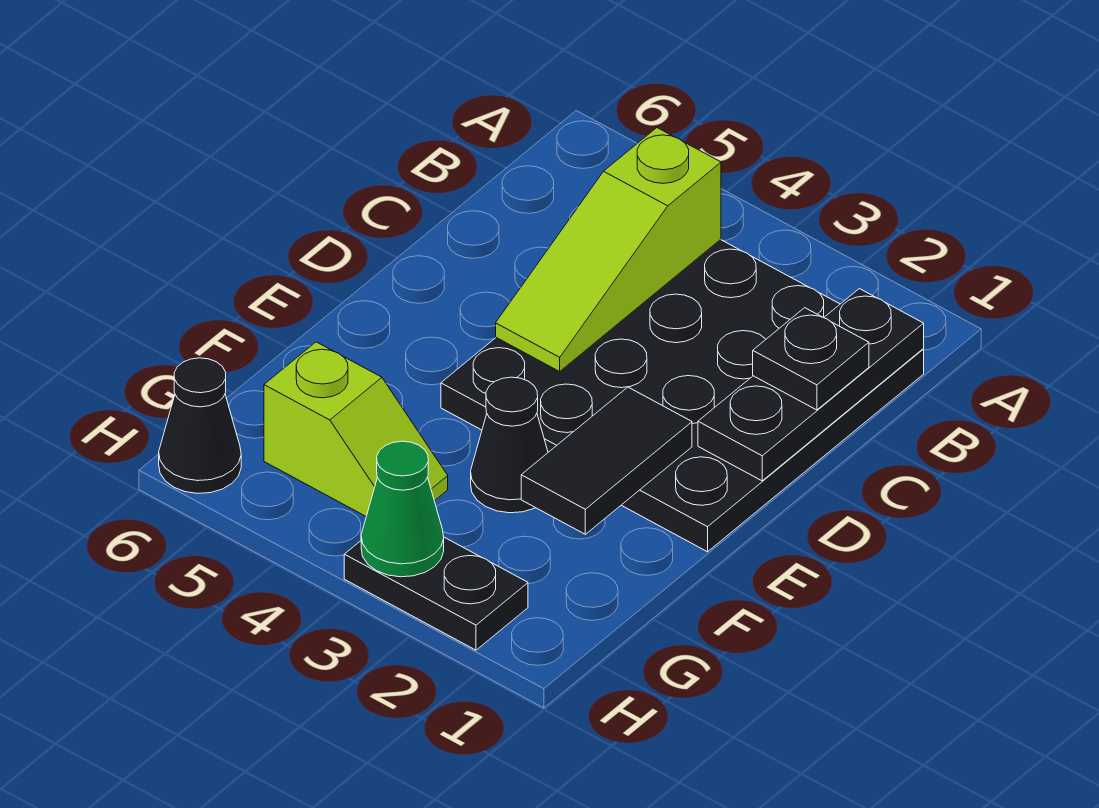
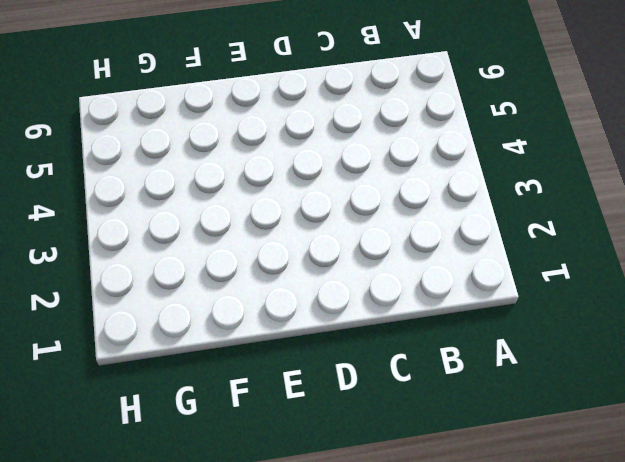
none -> black plate B1:E4 level 1
none -> black cone F3 level 1

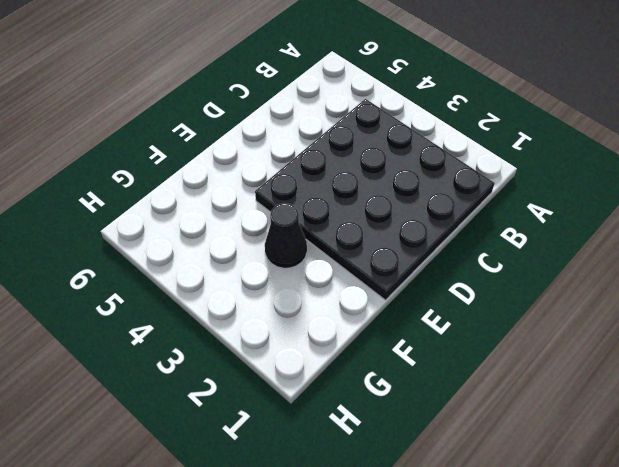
none -> lime slope G4:G5 level 1 top 5
none -> black plate H2:H3 level 1

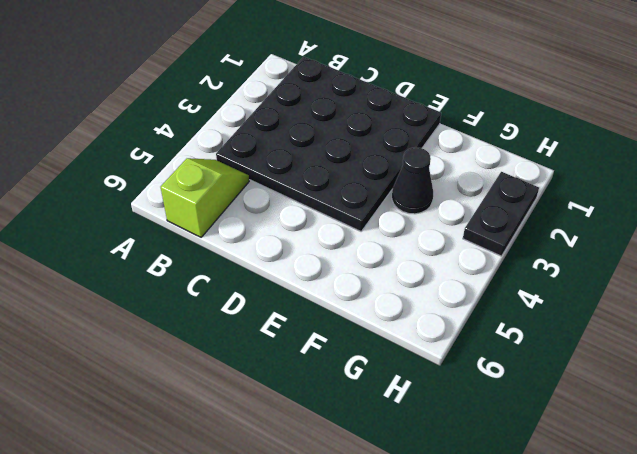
lime slope B5:B6 level 1 top 6 -> lime slope G4:G5 level 1 top 5
none -> black cone H6 level 1
none -> black plate B1:D1 level 2

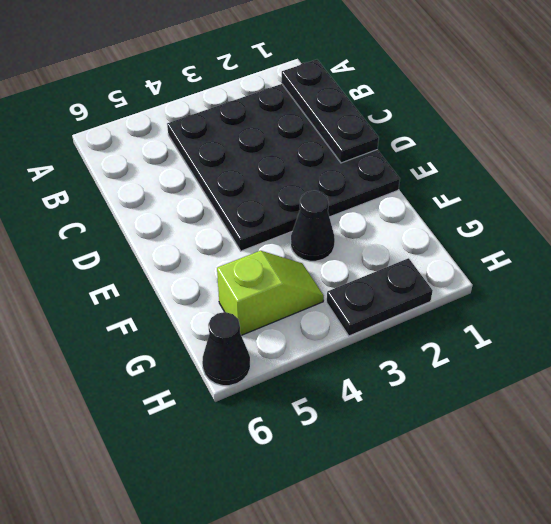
none -> lime slope B4:D4 level 2 top B
none -> black tile E2:F2 level 2

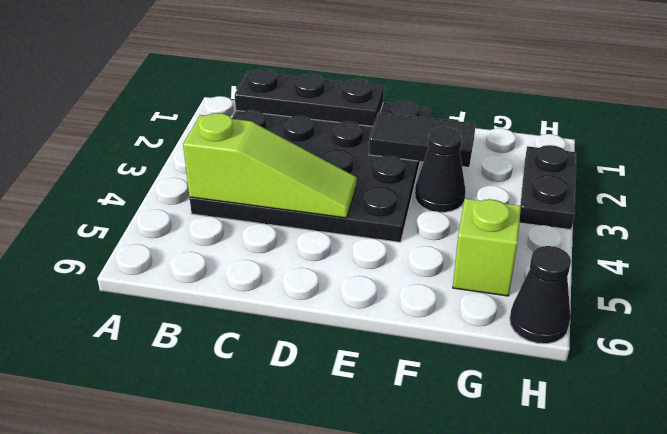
none -> green cone H3 level 2
none -> black plate C1 level 3

